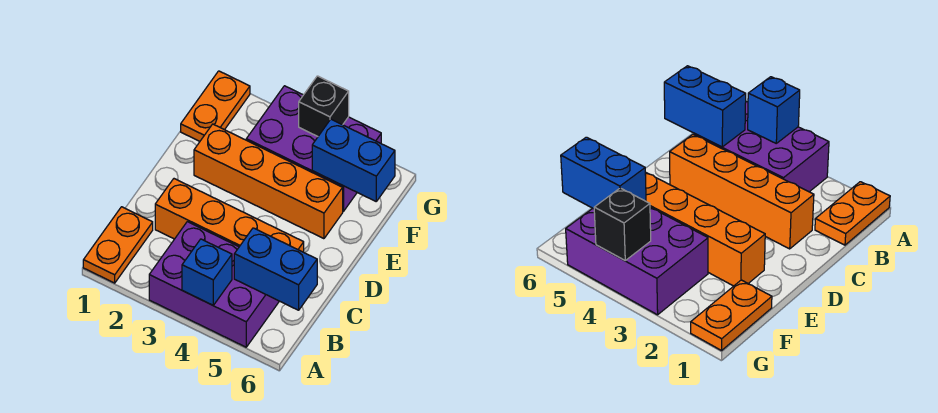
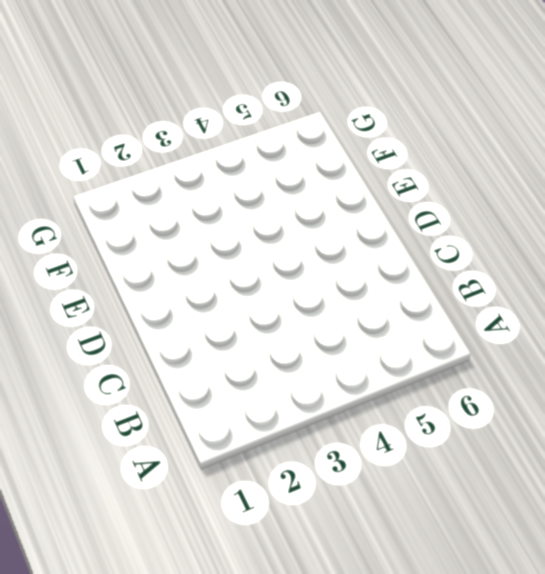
none -> orange plate A1:B1 level 1
none -> purple brick A3:B5 level 1

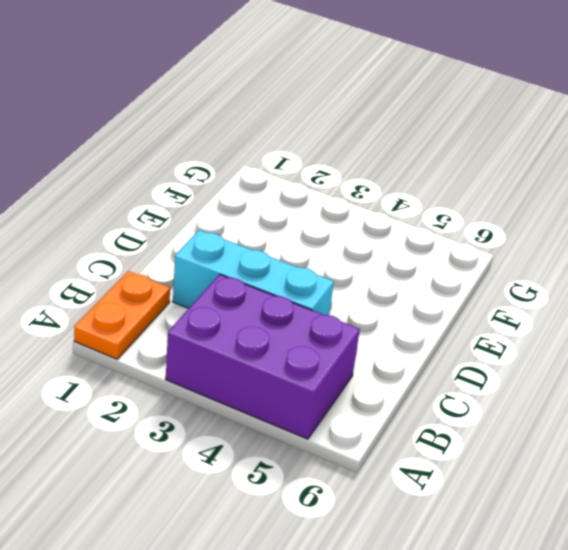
cyan brick C2:C4 level 1 -> orange brick C2:C5 level 1
none -> orange brick E2:E5 level 1
none -> orange plate F1:G1 level 1

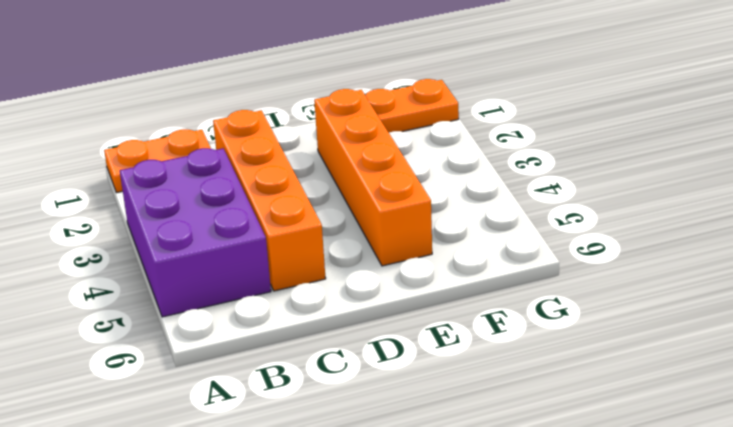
none -> purple brick F3:G5 level 1
none -> blue brick A4 level 2

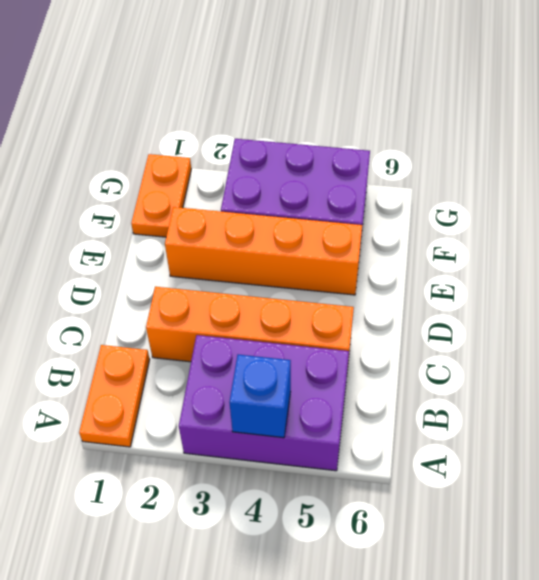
none -> blue brick B5:B6 level 2
none -> blue brick F5:F6 level 2

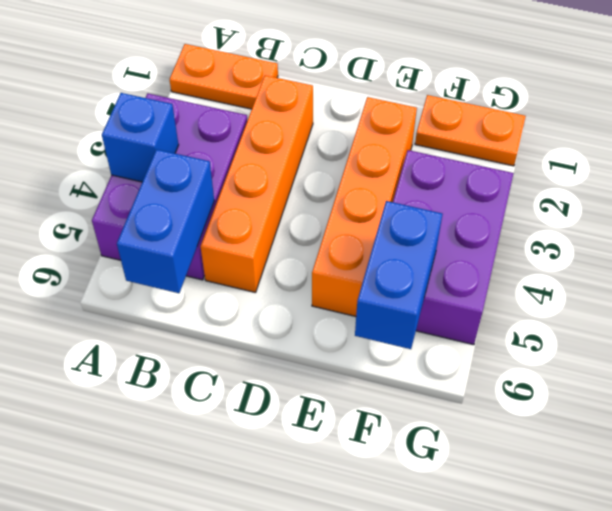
none -> black brick G4 level 2

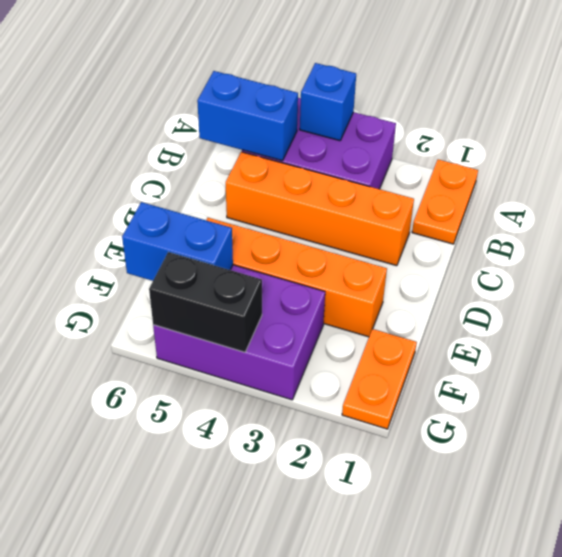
black brick G4:G5 level 2 -> black brick G4 level 2

